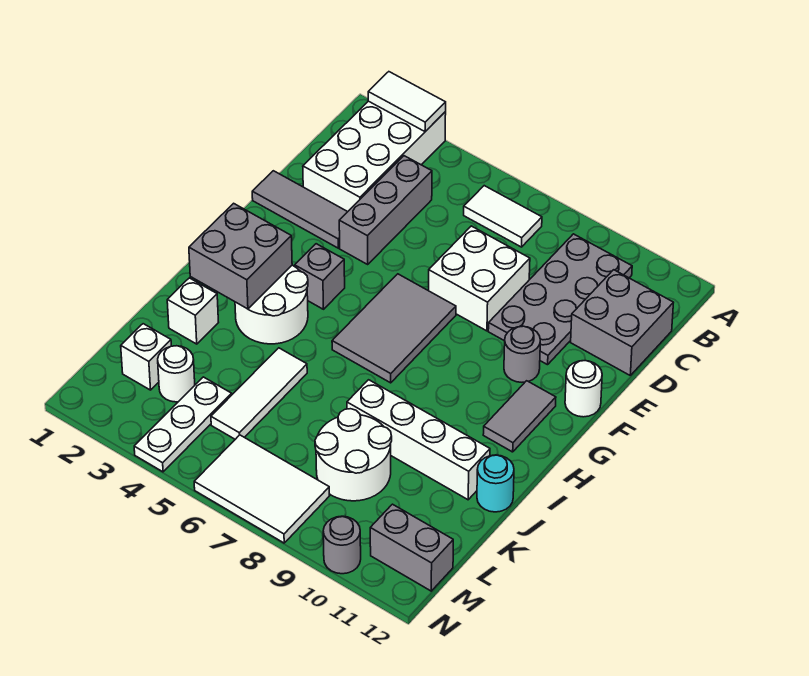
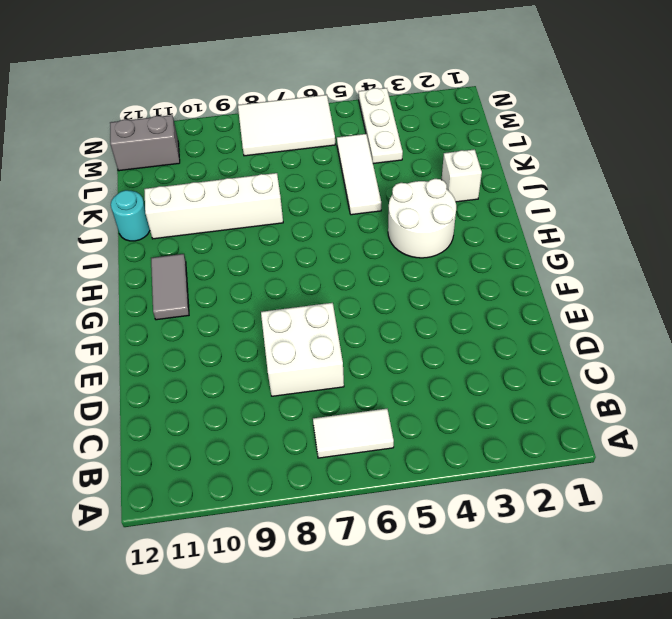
none -> white brick A2:D3 level 1
none -> grey plate B9:E10 level 1
none -> grey brick C4:E4 level 1

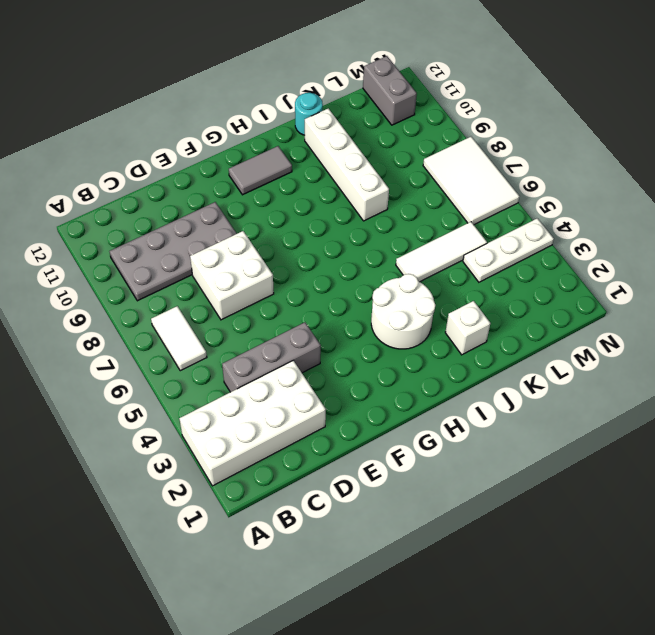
none -> grey brick C11:D12 level 1
none -> grey tile E1:E3 level 1
none -> grey tile F6:H7 level 1

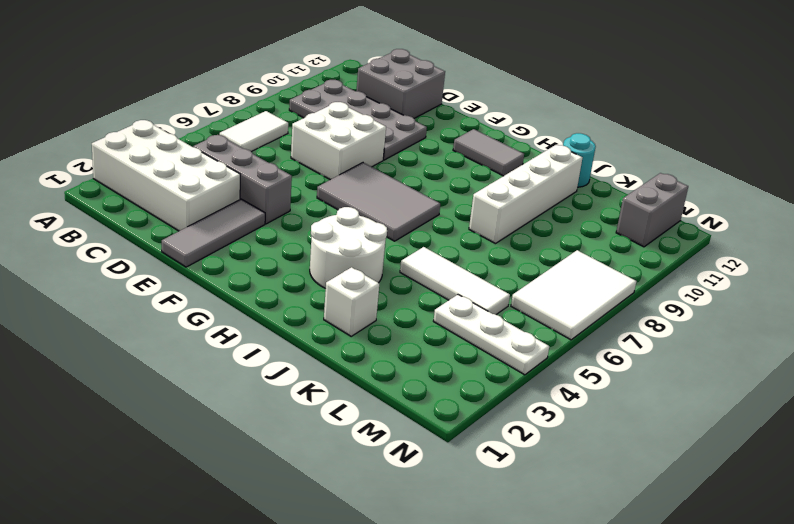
none -> grey round brick F10 level 1
none -> white round brick F12 level 1
none -> grey brick G4 level 1

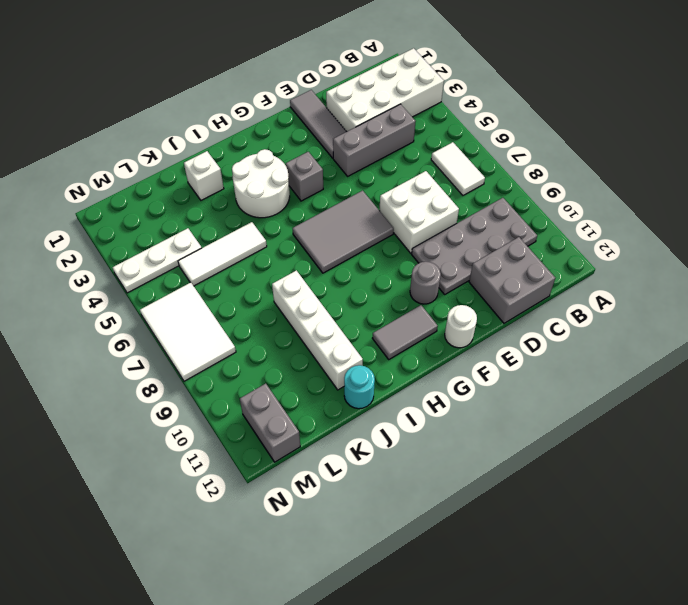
none -> white round brick K8:L9 level 1
none -> white brick L2 level 1
none -> white round brick L3 level 1

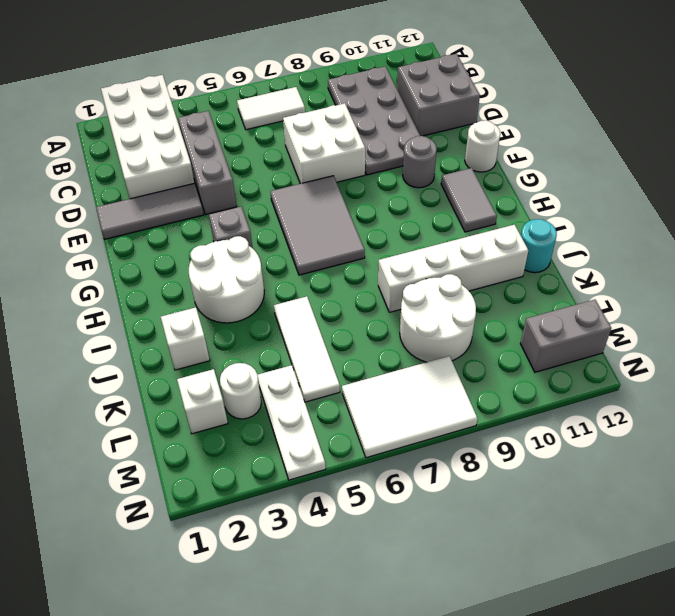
none -> grey round brick N10 level 1
none -> white tile A2:A3 level 2
none -> grey brick H2:I3 level 2

